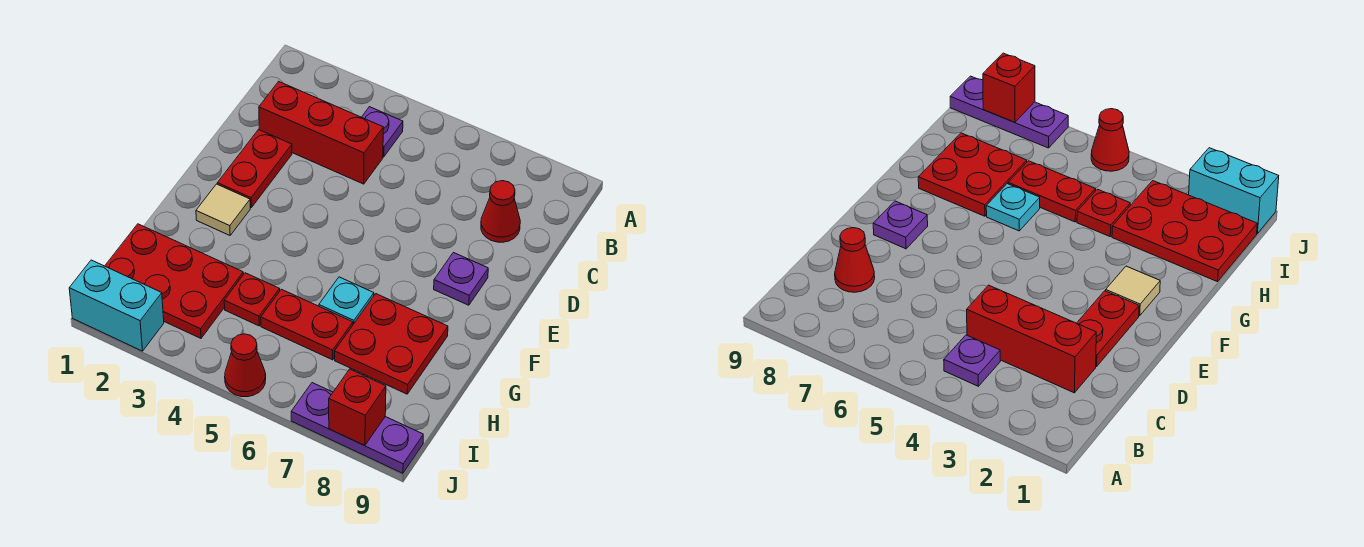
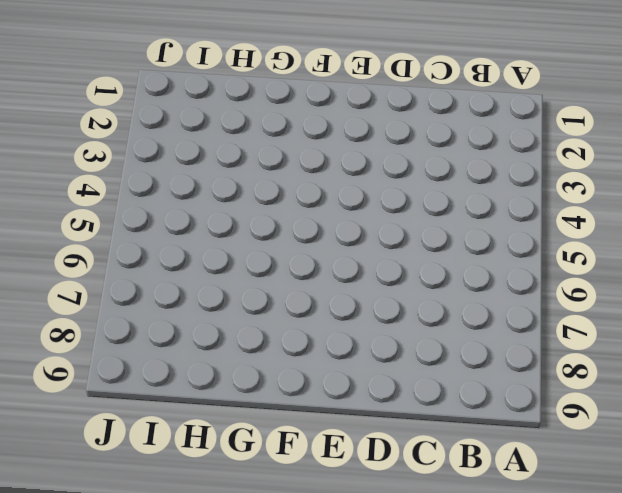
none -> purple plate B4 level 1
none -> red brick C2:C4 level 1
none -> red cone C8 level 1

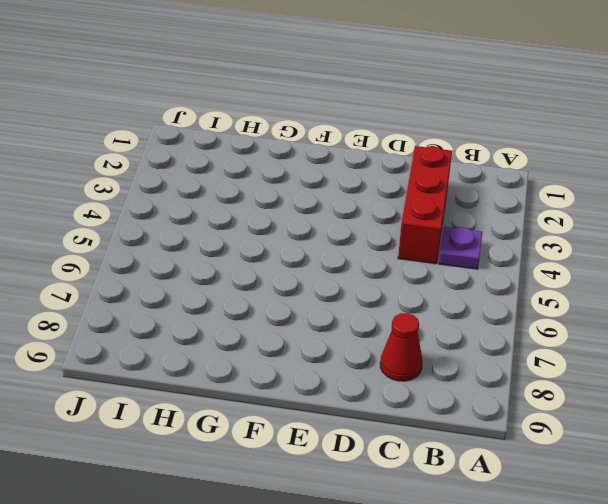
none -> red plate D2:E2 level 1
none -> purple plate E8 level 1
none -> tan tile F2 level 1

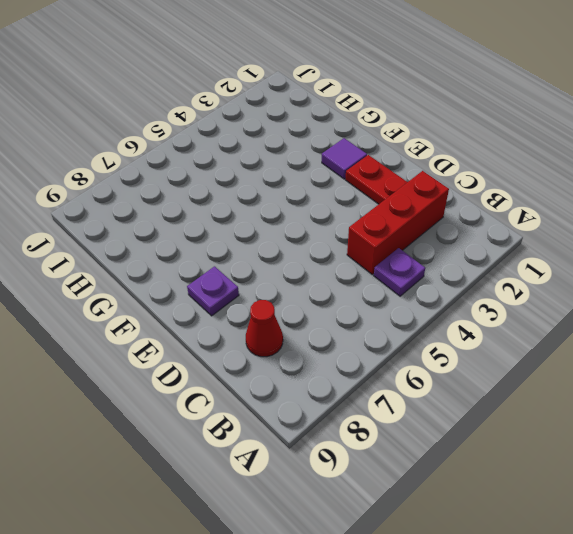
purple tile F2 level 1 -> tan tile F2 level 1
none -> cyan plate G6 level 1
none -> red plate G7:H8 level 1
none -> red plate H1:I3 level 1

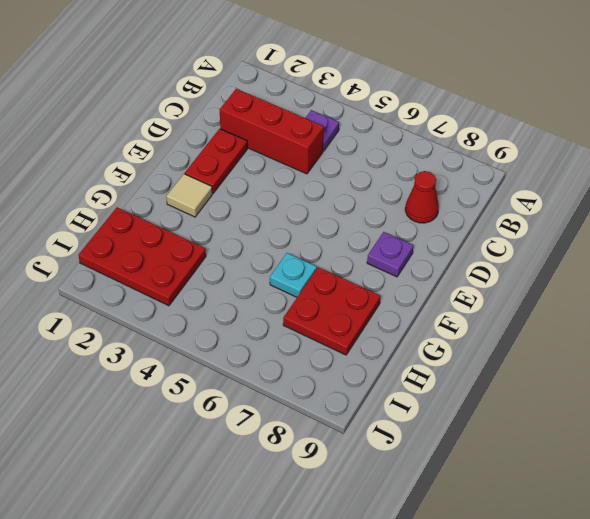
none -> red plate H4 level 1
none -> red plate H5:H6 level 1
none -> cyan brick J1:J2 level 1

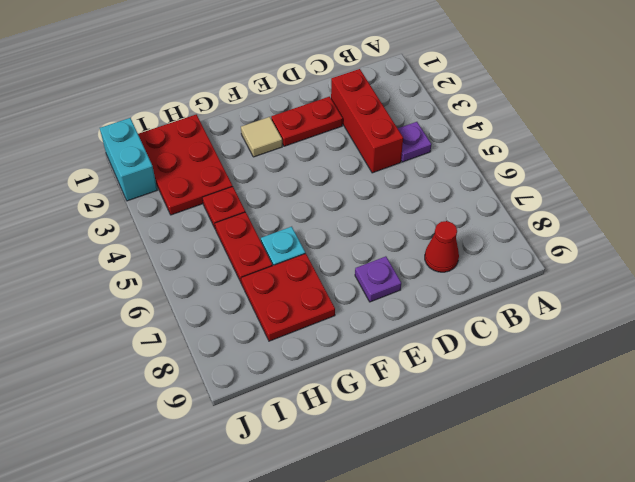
none -> red cone J5 level 1
none -> purple plate J7:J9 level 1
none -> red brick J8 level 2

